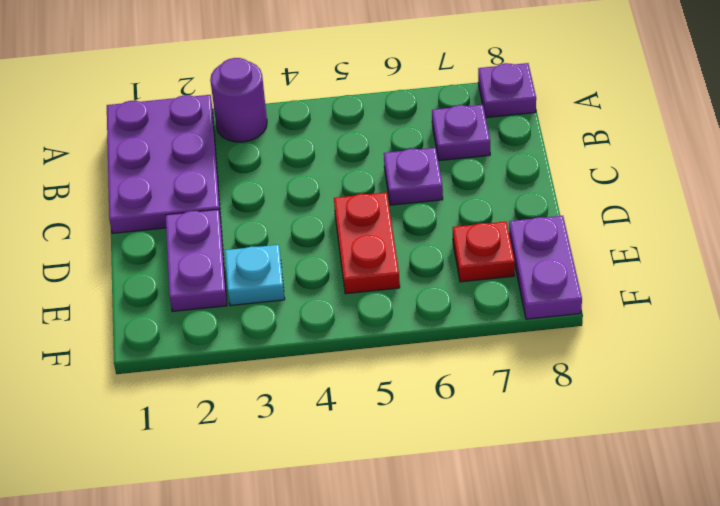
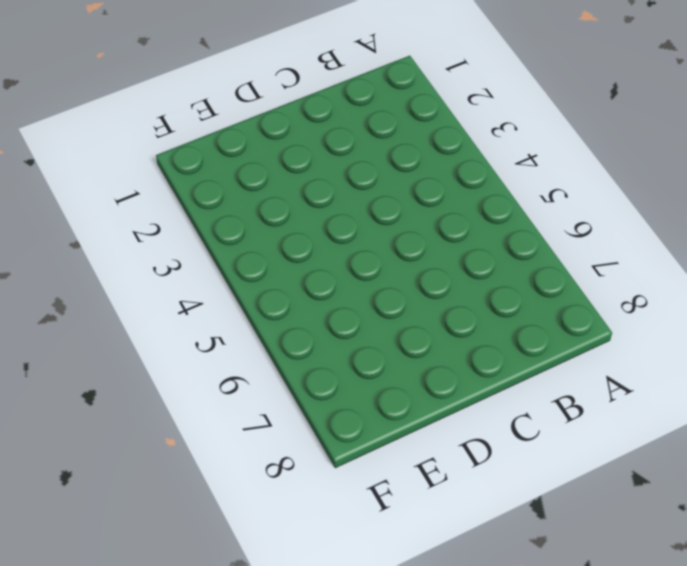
none -> purple plate A1:C2 level 1
none -> purple round brick A3 level 1

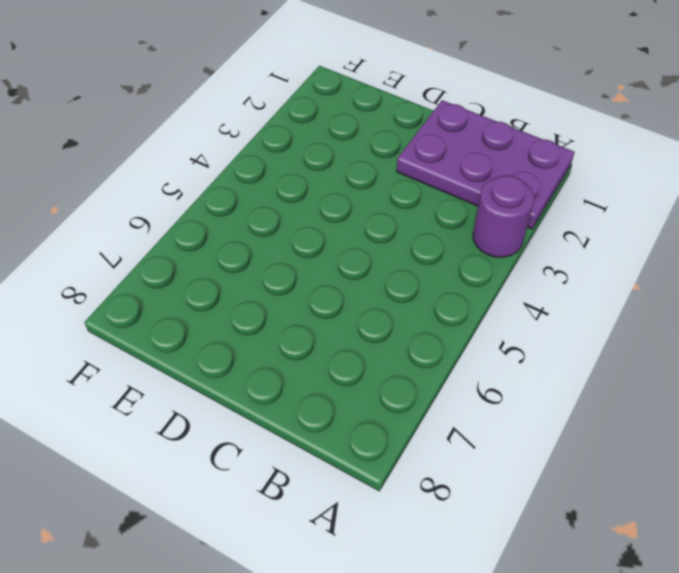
none -> purple plate A8 level 1
none -> purple plate B7 level 1

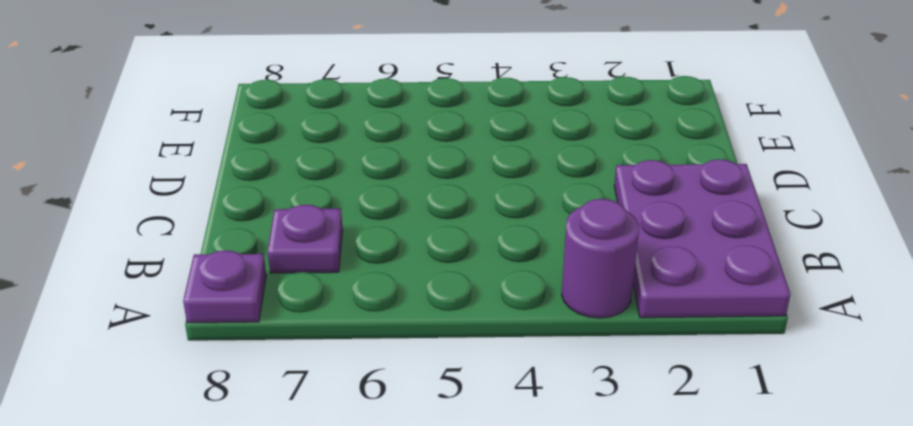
none -> purple plate C6 level 1
none -> purple plate D2:E2 level 1

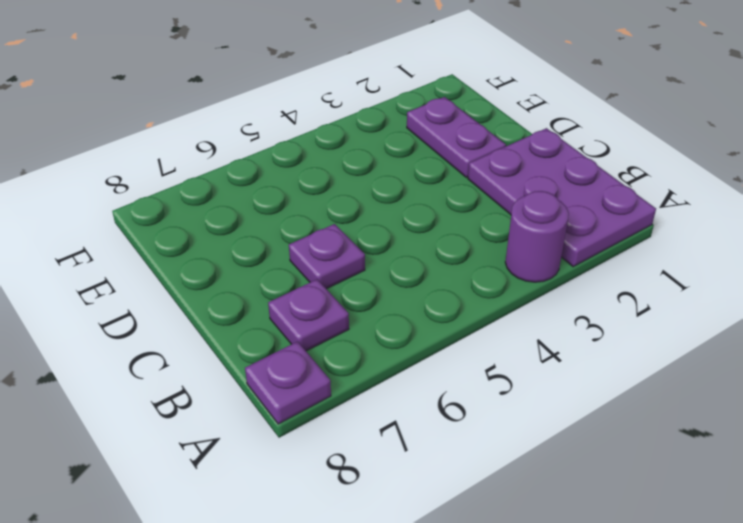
none -> red plate D5:E5 level 1
none -> cyan plate E3 level 1

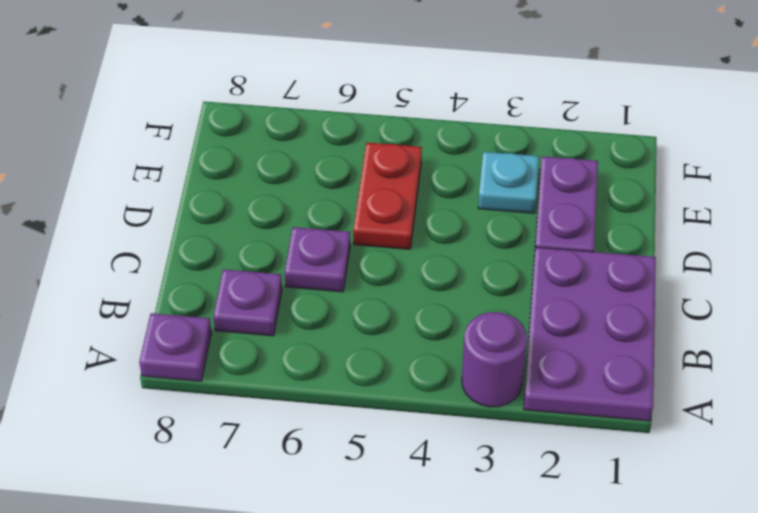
none -> red plate E7 level 1
none -> purple plate E8:F8 level 1

